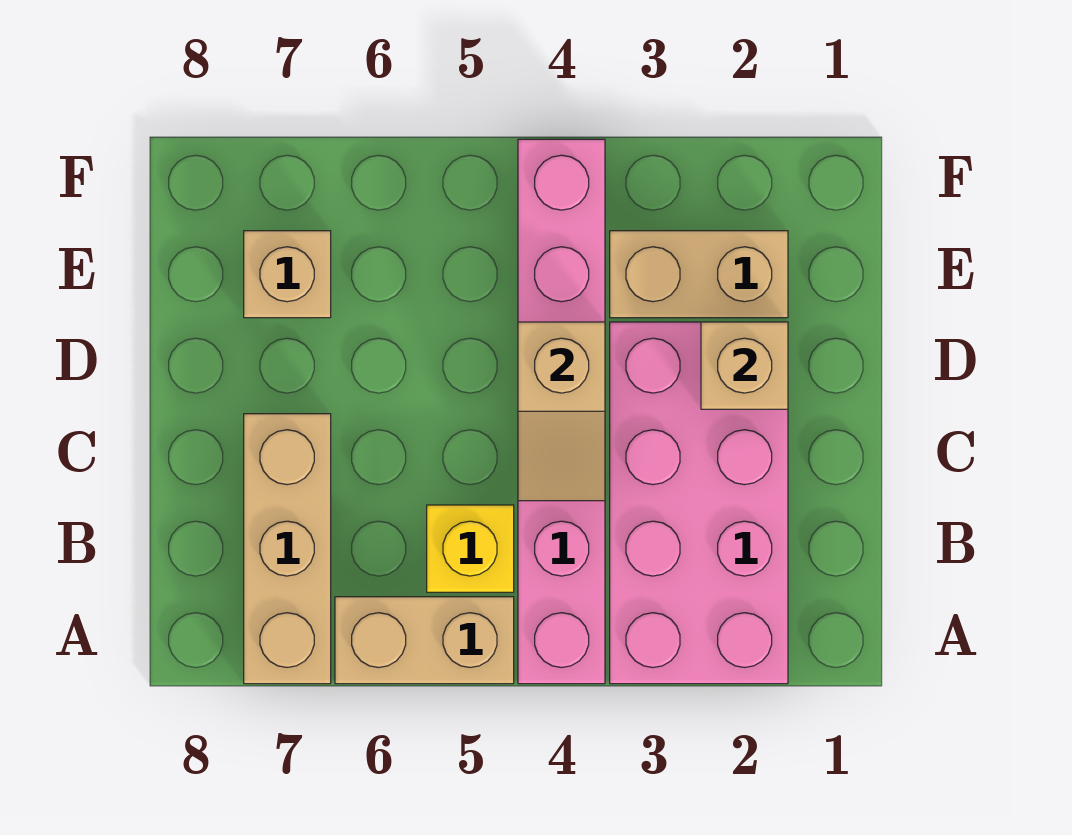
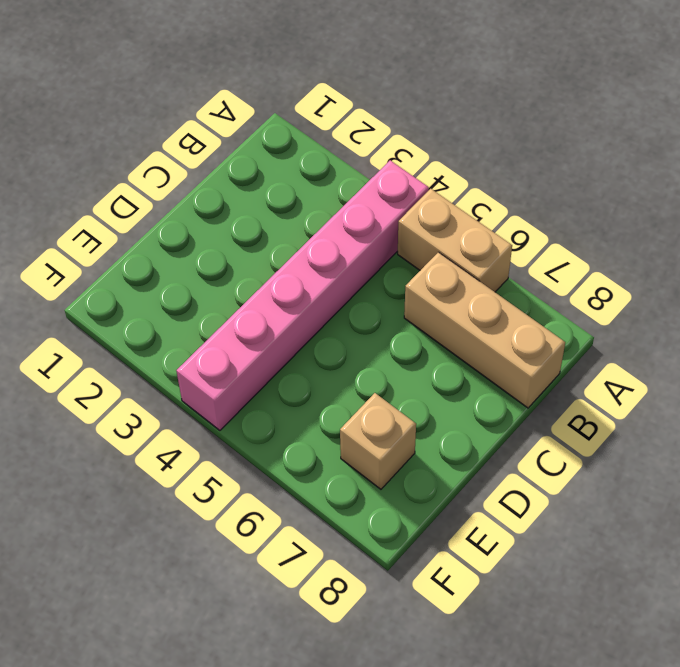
tan brick B6:B8 level 1 -> tan brick A7:C7 level 1
none -> pink brick A2:D3 level 1
none -> yellow brick B5 level 1

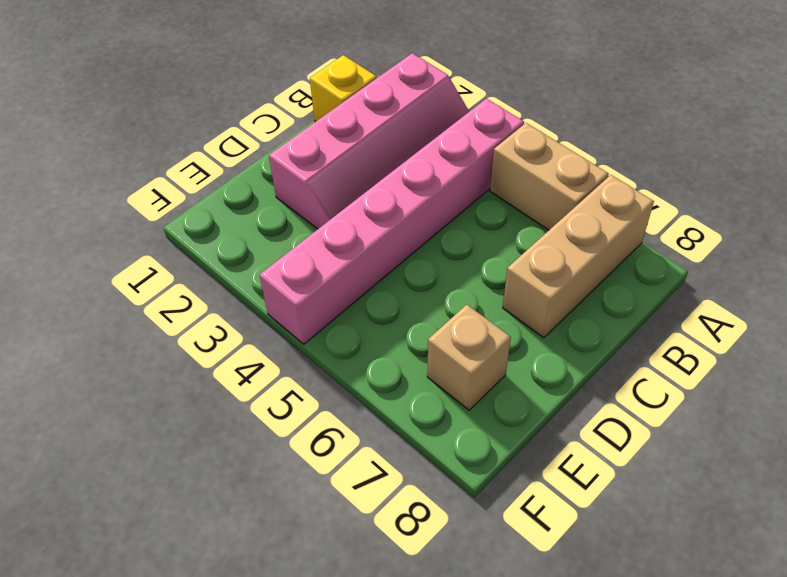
pink slope A2:D3 level 1 top 2 -> pink brick A2:D3 level 1
yellow brick B1 level 1 -> yellow brick B5 level 1
none -> tan brick E2:E3 level 1
none -> tan slope C4:D4 level 2 top D

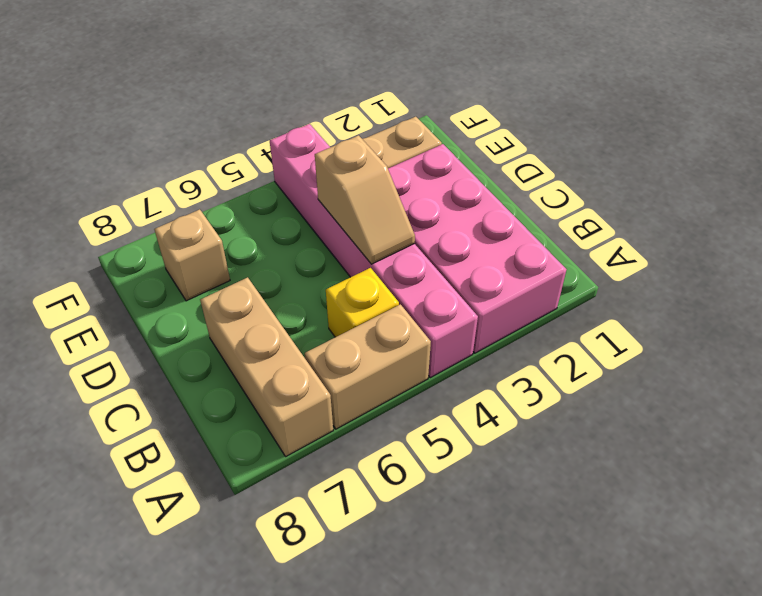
none -> tan brick D2 level 2

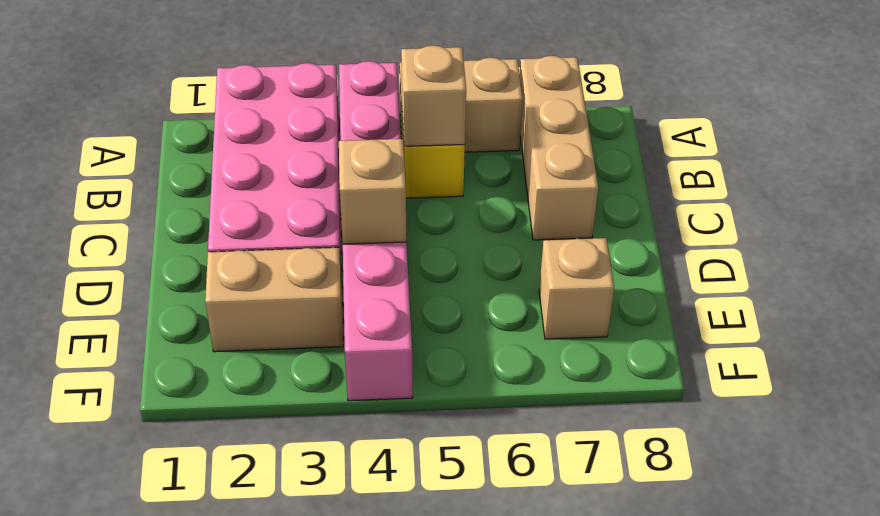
tan brick B5 level 2 -> tan brick D2 level 2

